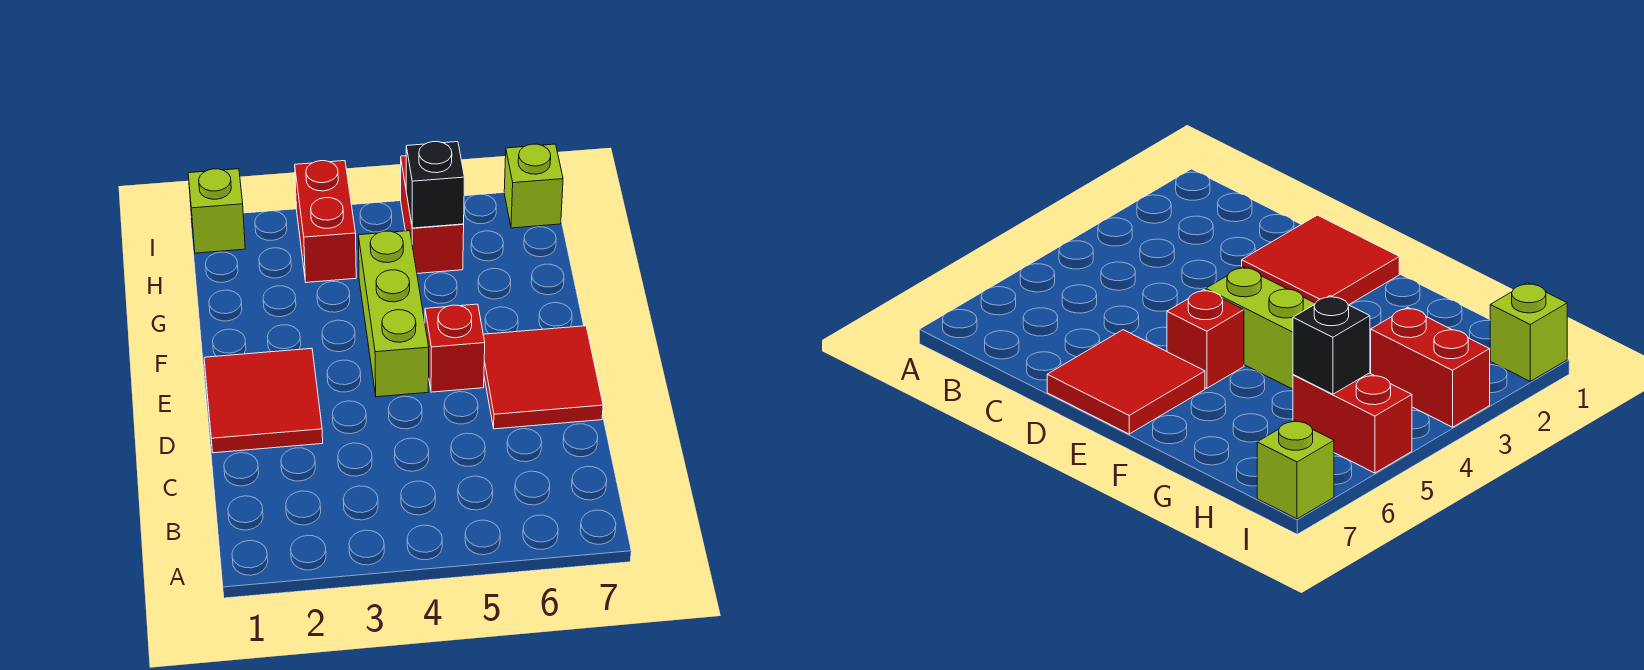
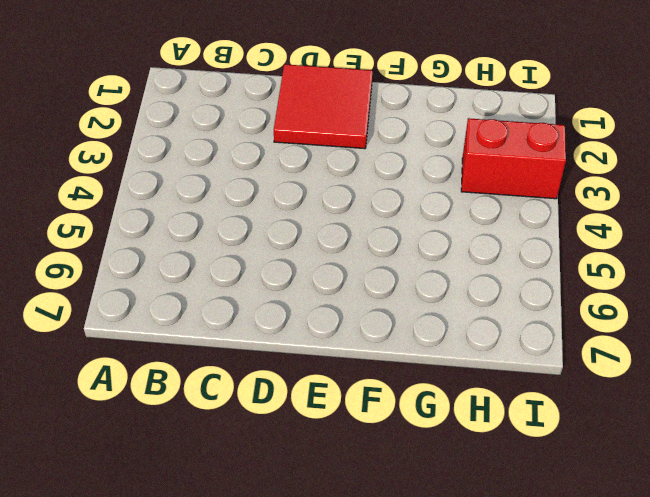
none -> red tile D6:E7 level 1
none -> lime brick E4:G4 level 1

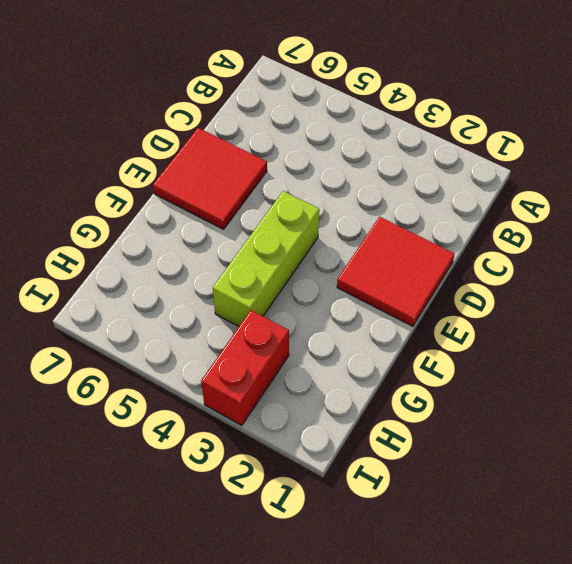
none -> red brick E5 level 1
none -> red brick H5:I5 level 1

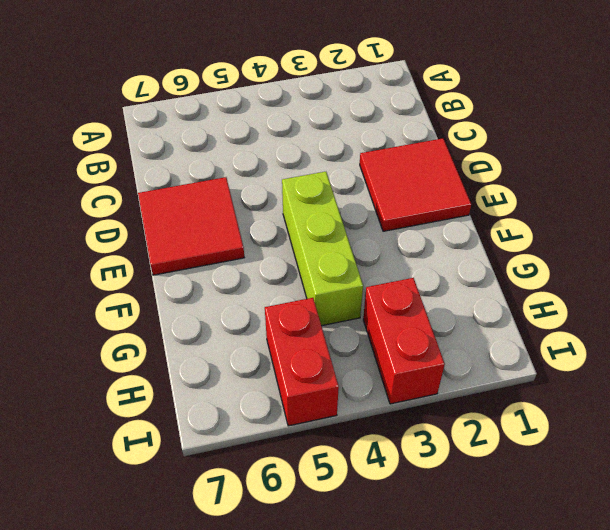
none -> red brick E5 level 1
none -> lime brick I1 level 1

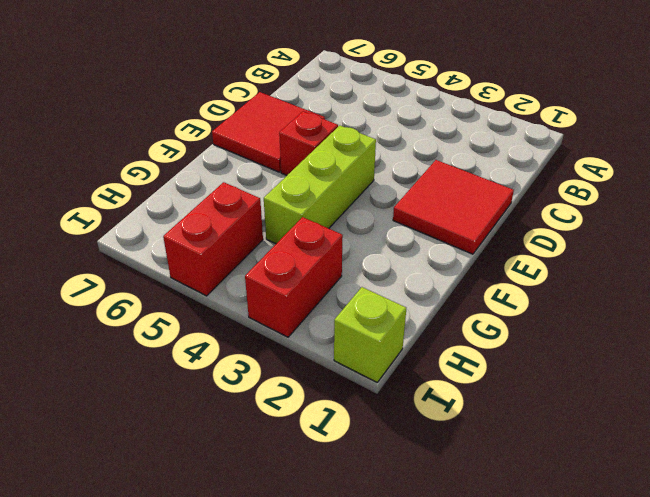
none -> lime brick I7 level 1
none -> black brick H5 level 2

